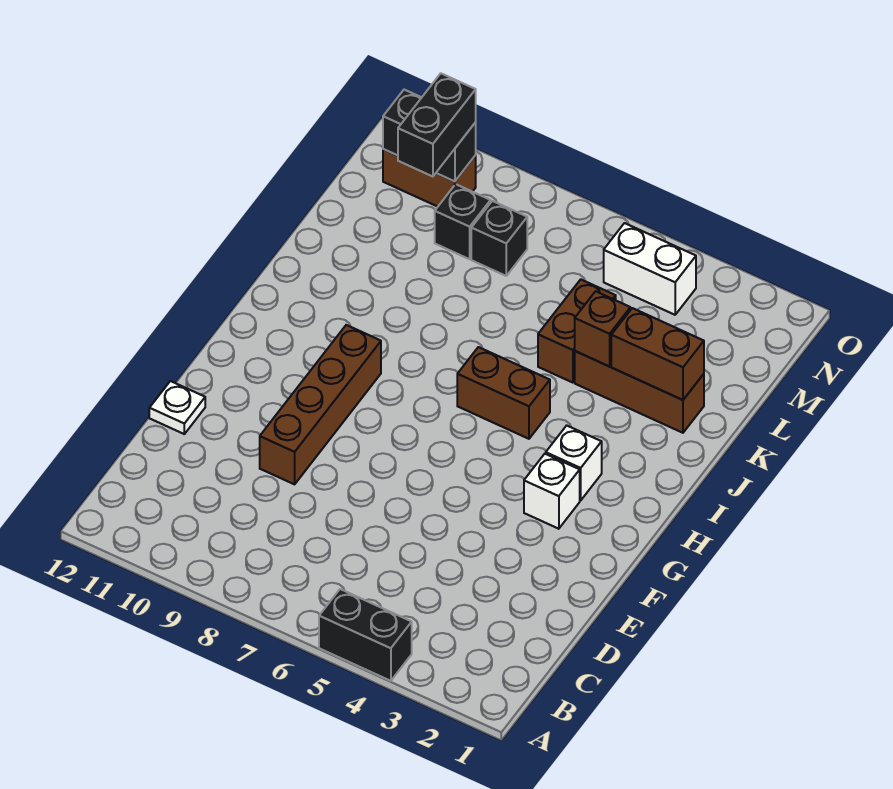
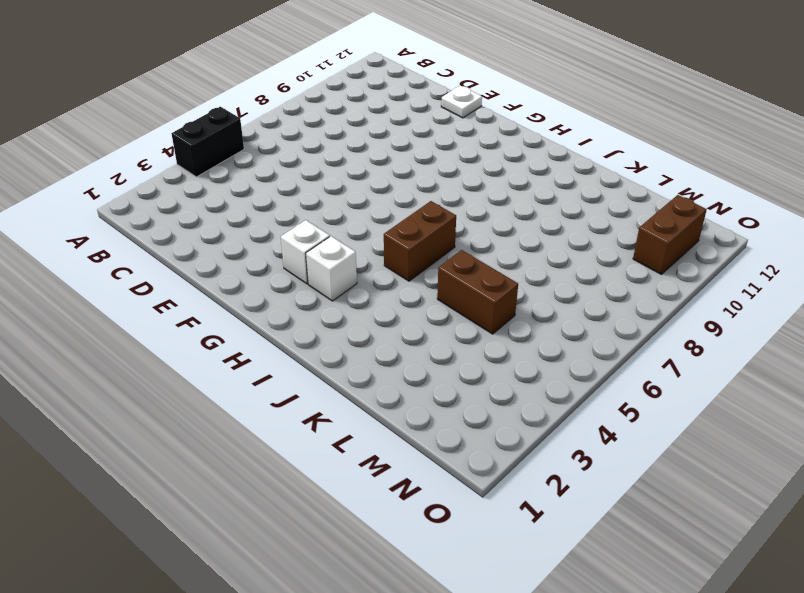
none -> brown brick E9:H9 level 1
none -> brown brick K2:K4 level 1
none -> black brick M8 level 1

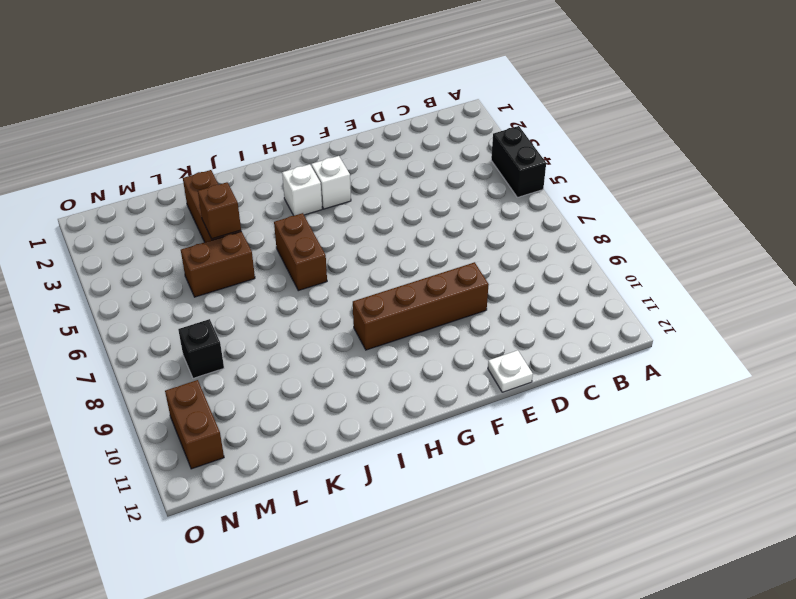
none -> black brick M9 level 1
none -> white brick N4:N5 level 1
none -> brown brick K2:K3 level 2

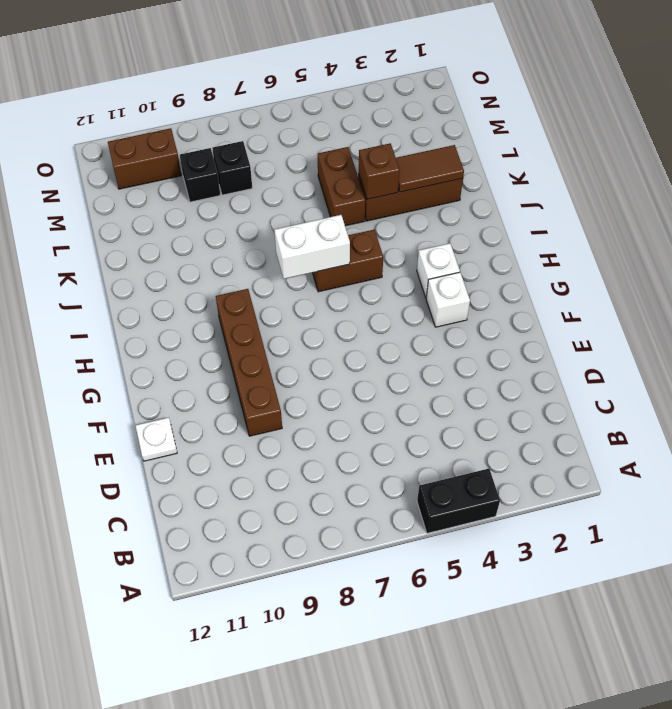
white brick I6:I7 level 2 -> white brick N4:N5 level 1
brown tile K2:K3 level 2 -> brown brick K2:K3 level 2
none -> black brick N10:N11 level 2
none -> black brick M10:N10 level 3

